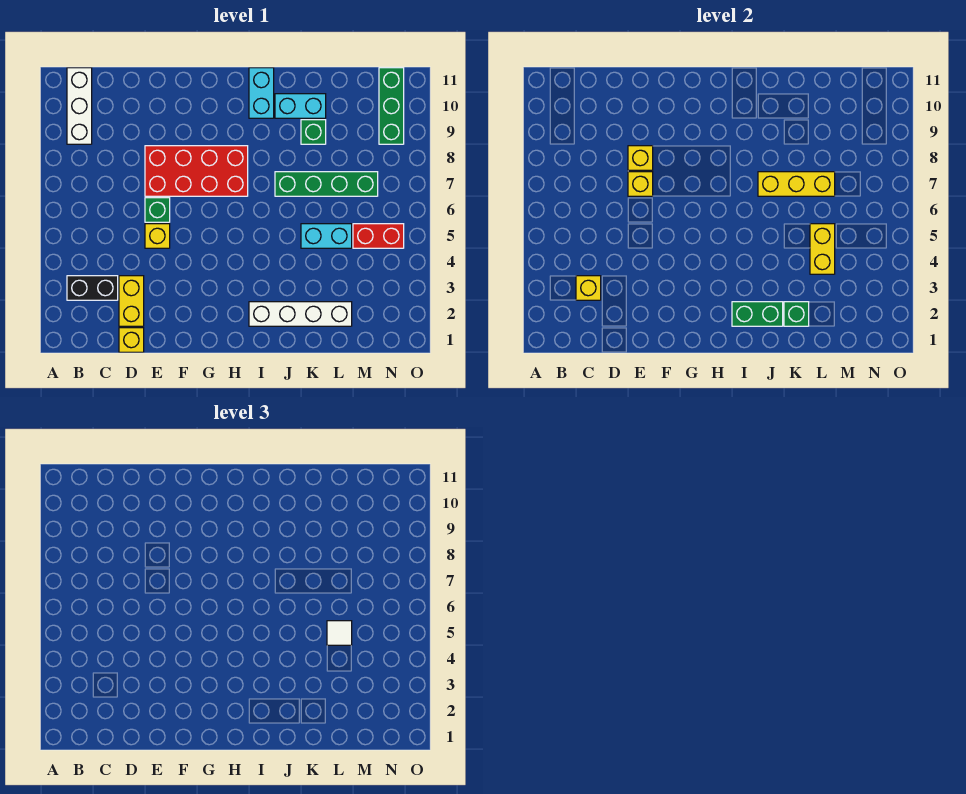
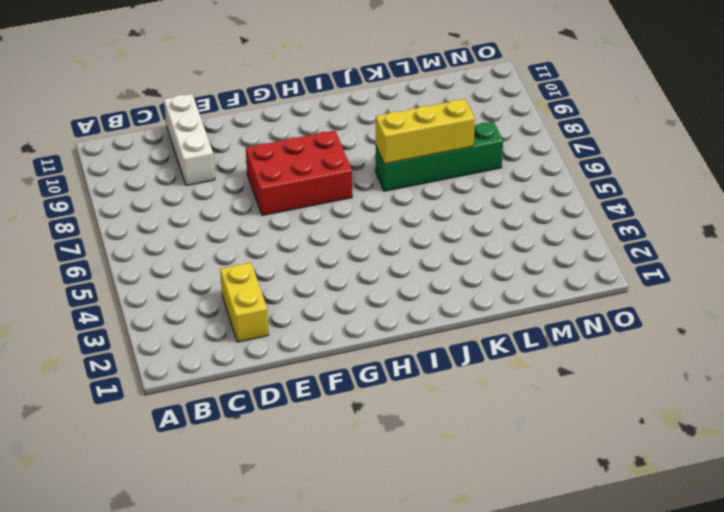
white brick D9:D11 level 1 -> white brick B9:B11 level 1
red brick F7:H8 level 1 -> red brick E7:H8 level 1
none -> black brick B3:C3 level 1
none -> yellow brick D1 level 1
none -> yellow brick E5 level 1

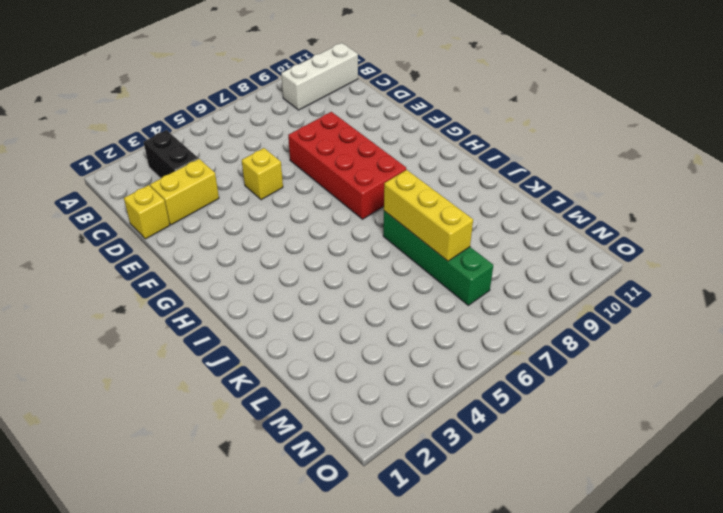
none -> green brick E6 level 1
none -> white brick I2:L2 level 1
none -> cyan brick I10:I11 level 1

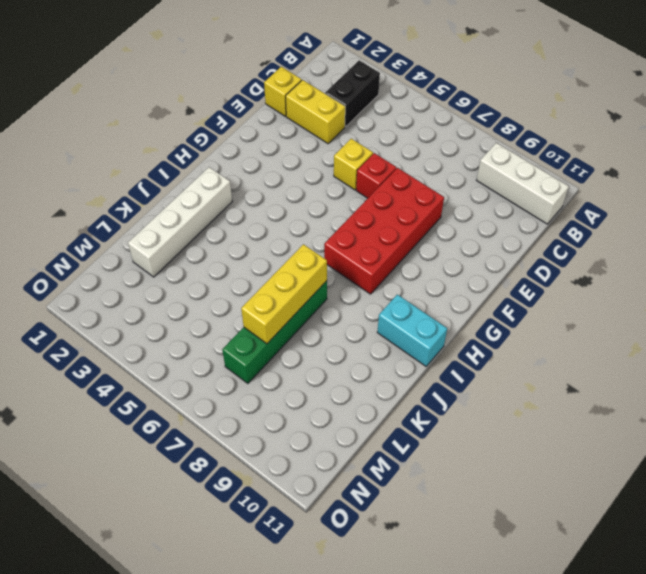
red brick E6 level 1 -> green brick E6 level 1
none -> cyan brick J10:K10 level 1
none -> cyan brick K5:L5 level 1
none -> green brick K9 level 1

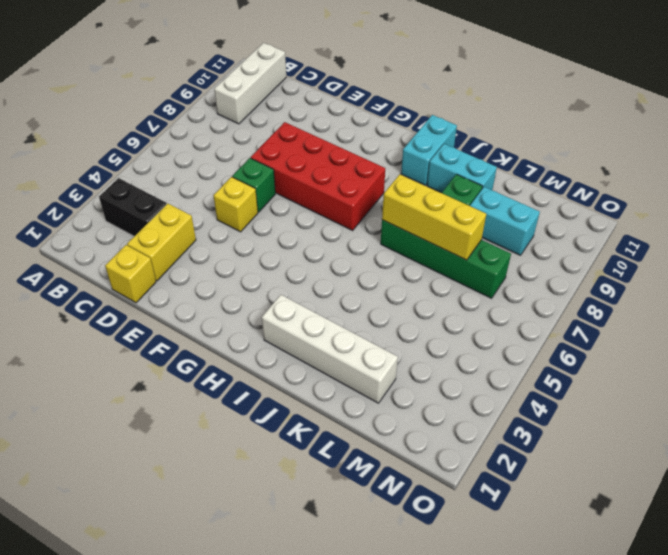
cyan brick L9:M9 level 1 -> cyan brick K5:L5 level 1
none -> red brick M5:N5 level 1
none -> green brick N9:N11 level 1
none -> yellow brick C3 level 2

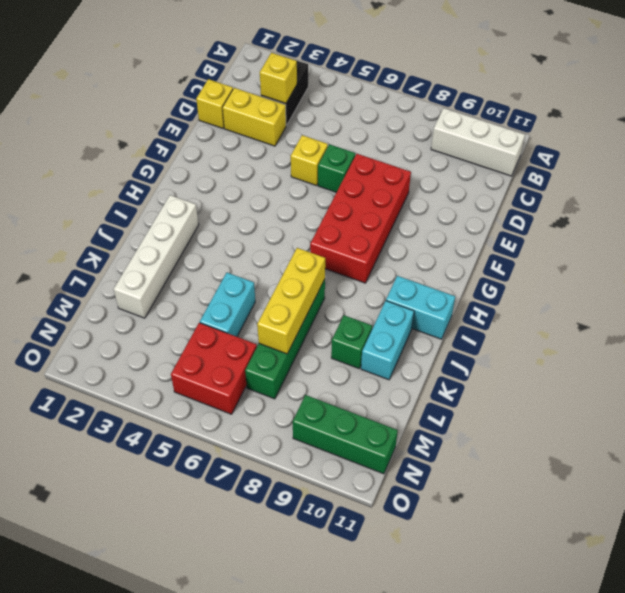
red brick M5:N6 level 1 -> red brick M5:N5 level 1
none -> yellow brick E7 level 2
none -> yellow brick E8 level 2
none -> green brick I2:J2 level 2

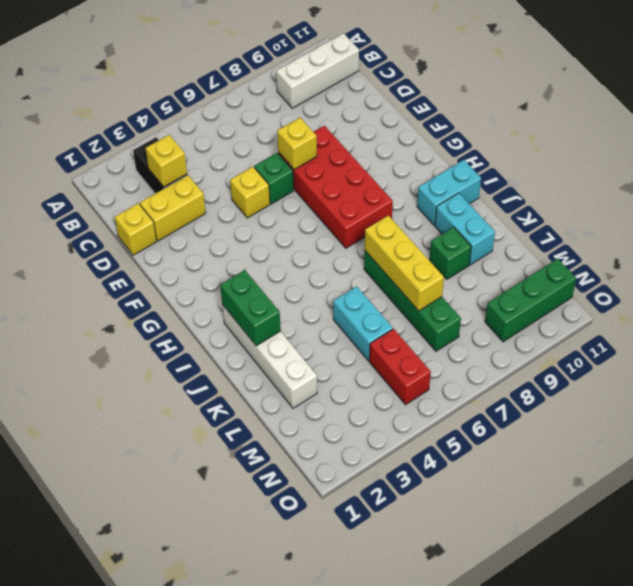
none -> yellow brick E8 level 2
none -> green brick K2 level 2
none -> yellow brick L4:L5 level 2

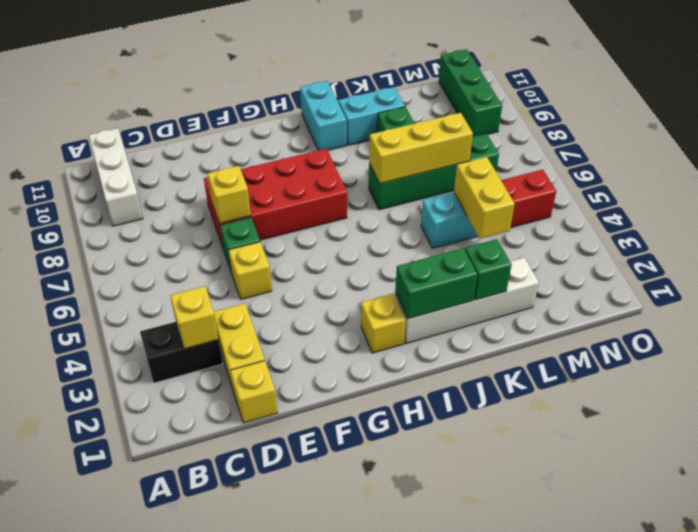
yellow brick H2 level 1 -> yellow brick E8 level 2
none -> white tile L5 level 3

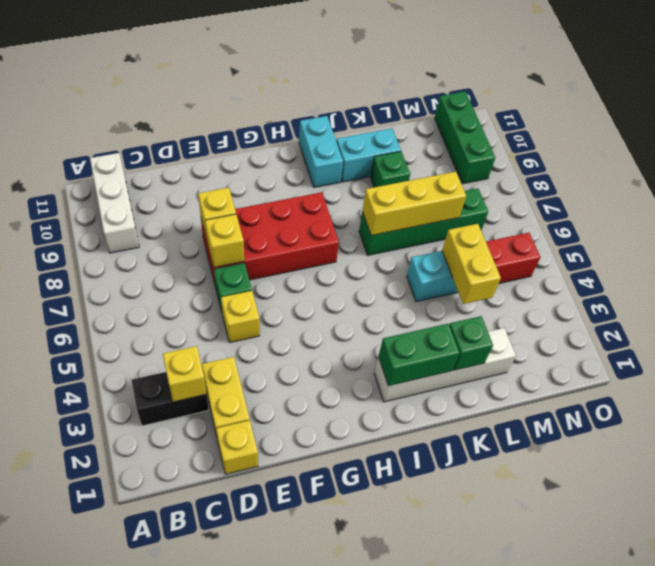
none -> white tile L5 level 3

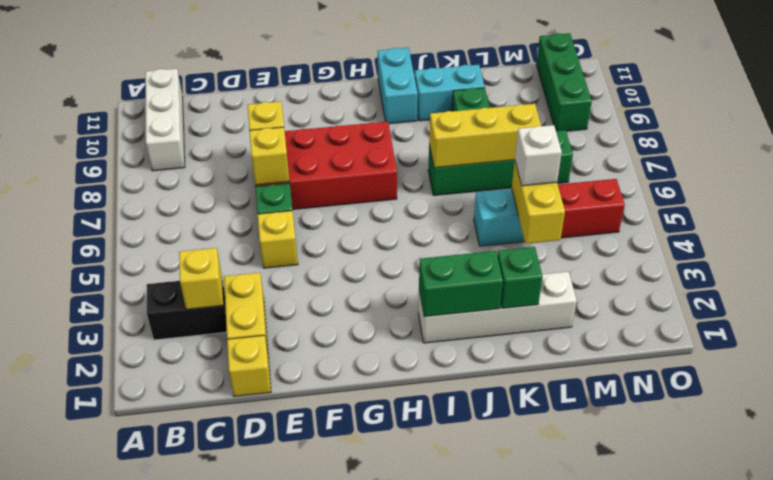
white brick L5 level 3 -> white tile L5 level 3

